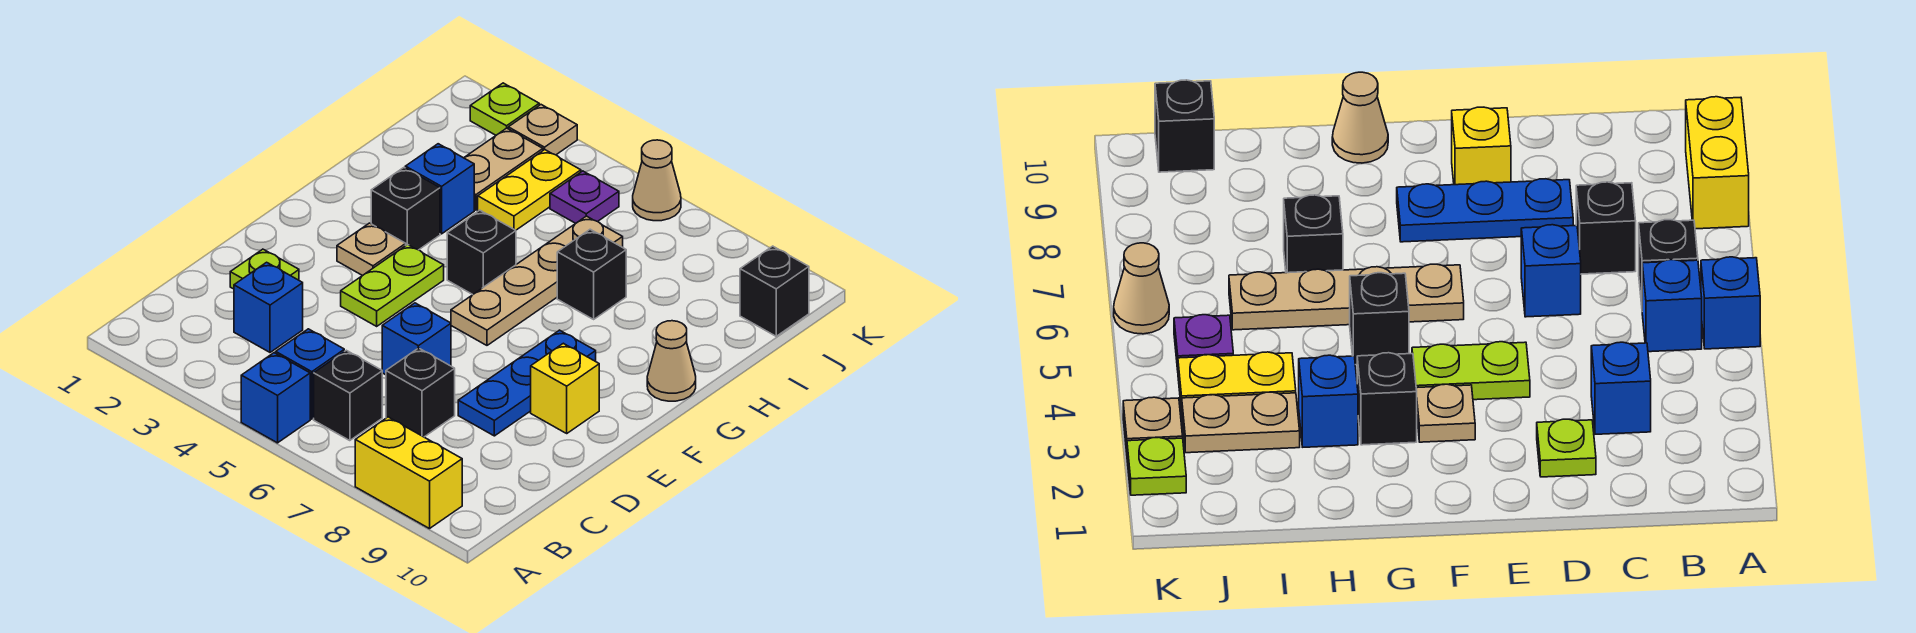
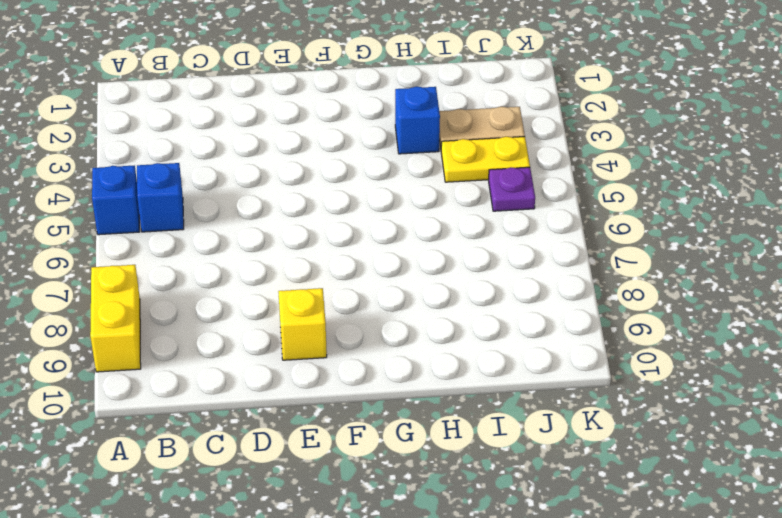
none -> black brick B6 level 1
none -> blue brick C3 level 1
none -> black brick C7 level 1

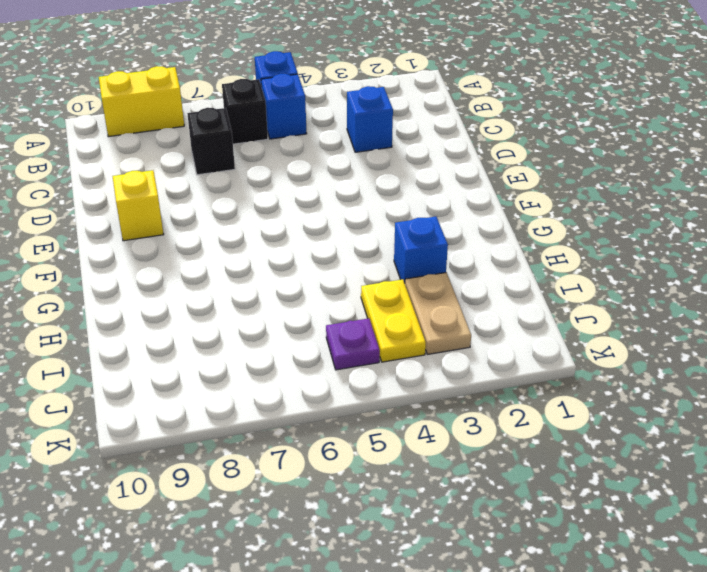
none -> lime plate D2 level 1
none -> blue brick D6 level 1
none -> blue plate D8:F8 level 1

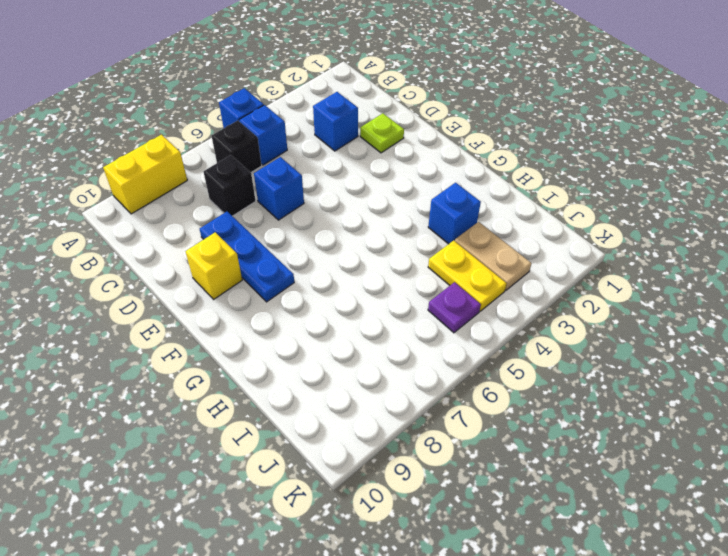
none -> lime plate E4:F4 level 1
none -> tan plate F3 level 1
none -> tan plate F6:I6 level 1

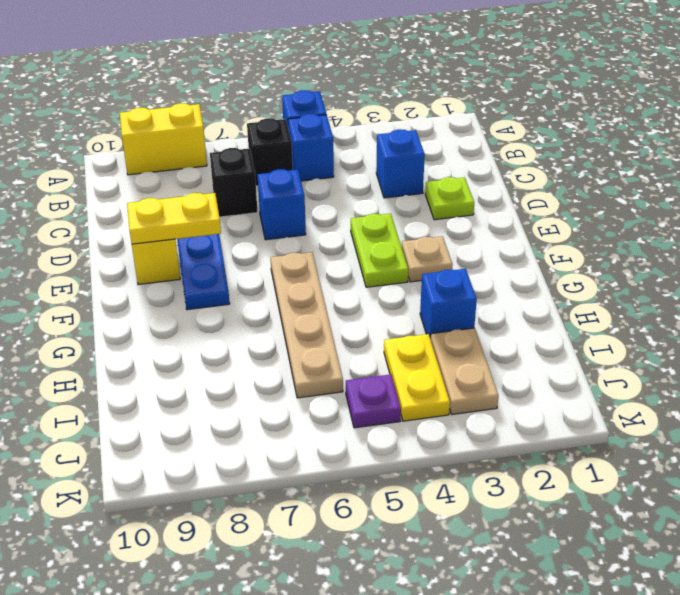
yellow plate E8:E9 level 2 -> none
none -> black brick G3 level 1
none -> black brick G5 level 1
none -> tan cone G10 level 1

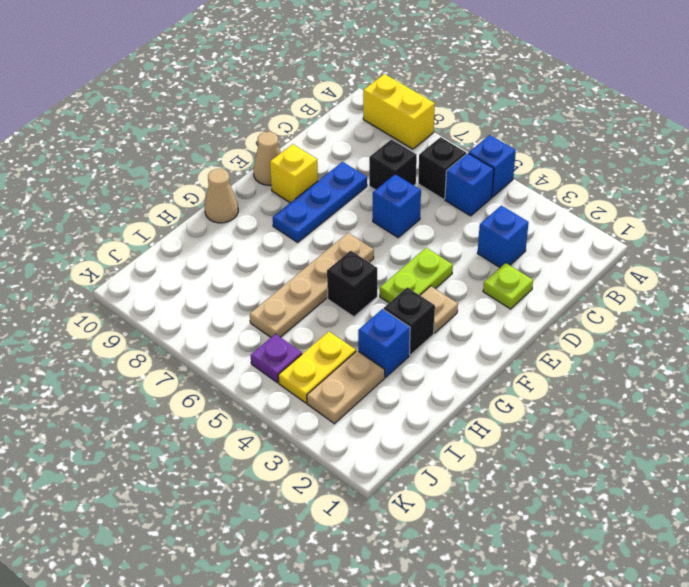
tan cone E10 level 1 -> tan cone K6 level 1
none -> black brick H7 level 1
none -> black brick J10 level 1
none -> lime plate K2 level 1

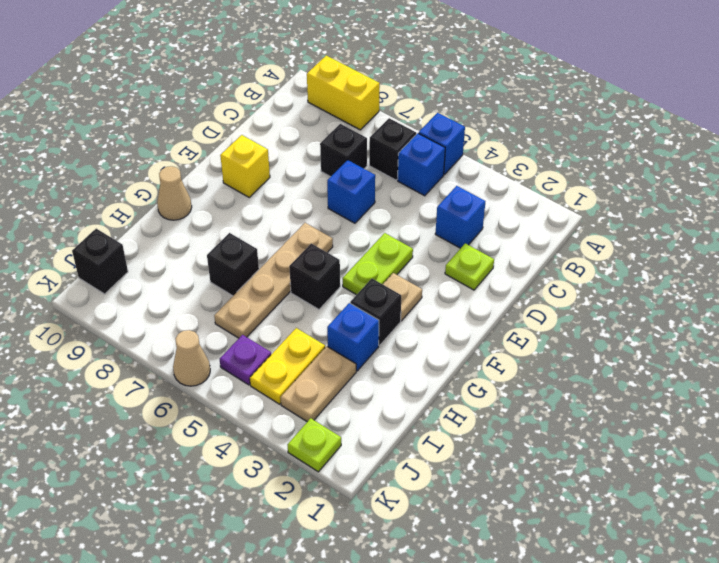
none -> blue plate D8:F8 level 1
none -> tan plate K3 level 1

